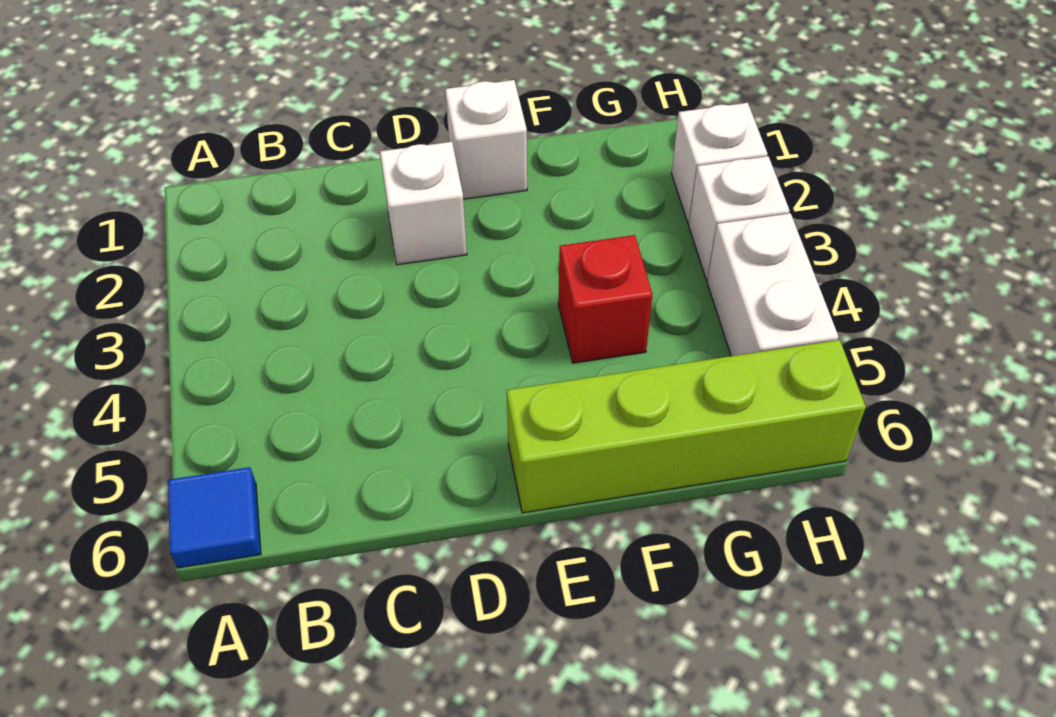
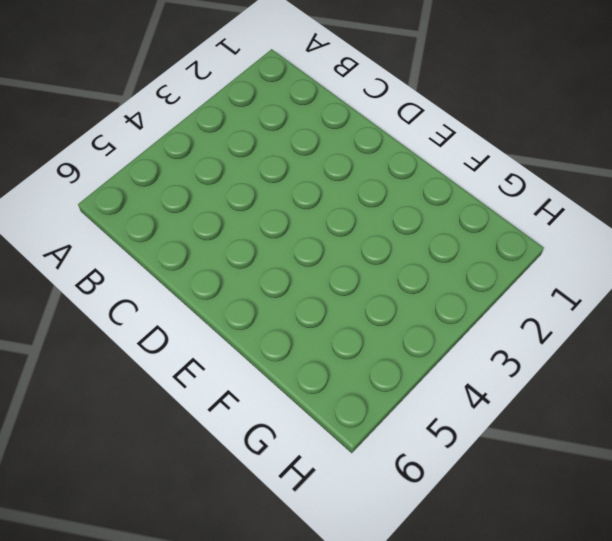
none -> blue tile A6 level 1
none -> white brick D2 level 1

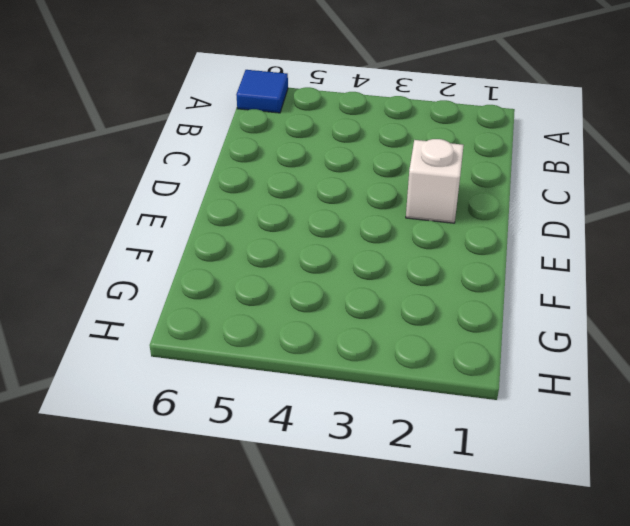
none -> white brick E1 level 1
none -> lime brick E6:H6 level 1

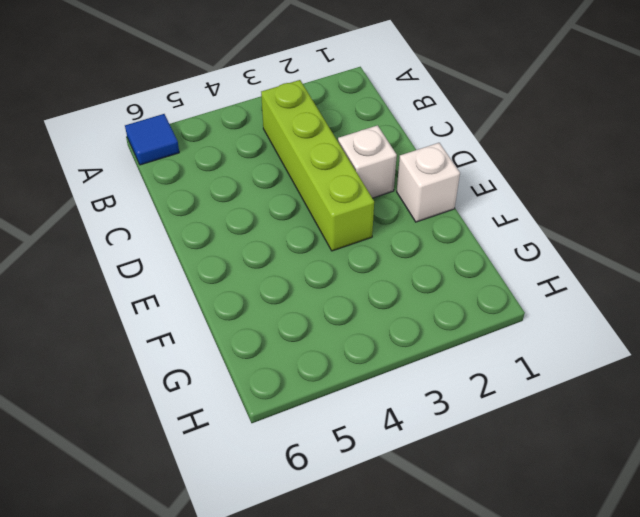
lime brick B3:E3 level 1 -> lime brick E6:H6 level 1
none -> red brick F4 level 1
none -> white brick H2 level 1

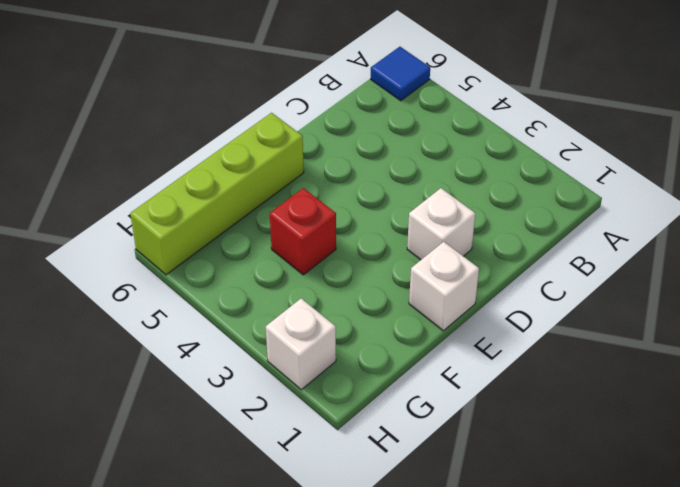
none -> white brick H3 level 1
none -> white brick H4:H5 level 1

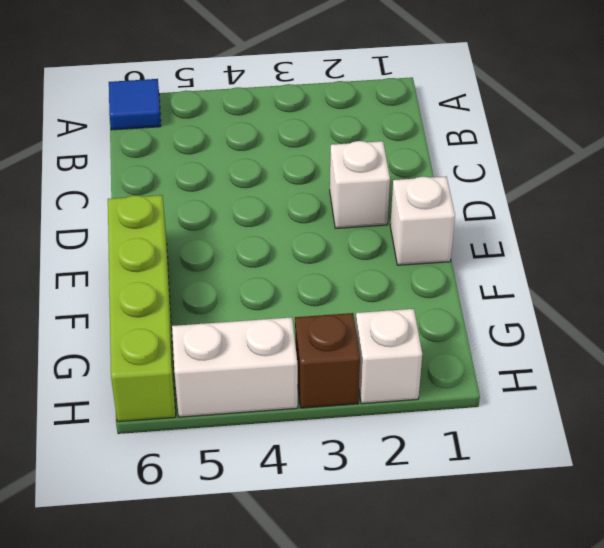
brown brick H3 level 1 -> white brick H3 level 1
none -> red brick F4 level 1

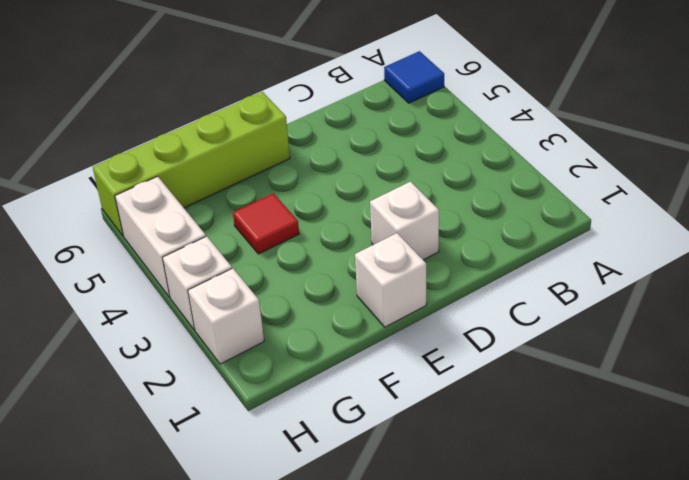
red tile F4 level 1 -> red brick F4 level 1

